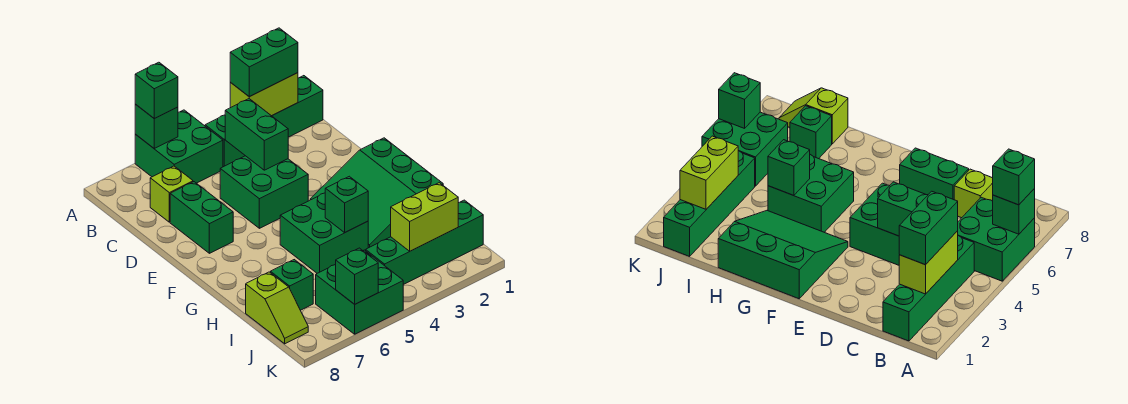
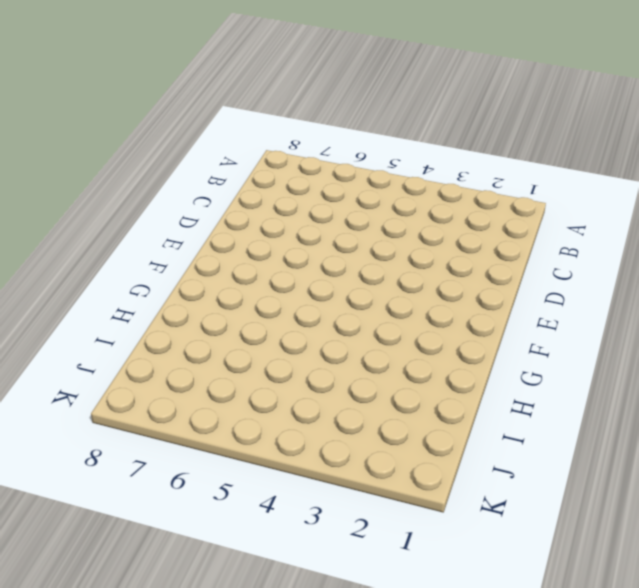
none -> green brick A5:B6 level 1
none -> green brick B1:B4 level 1
none -> lime brick C7 level 1

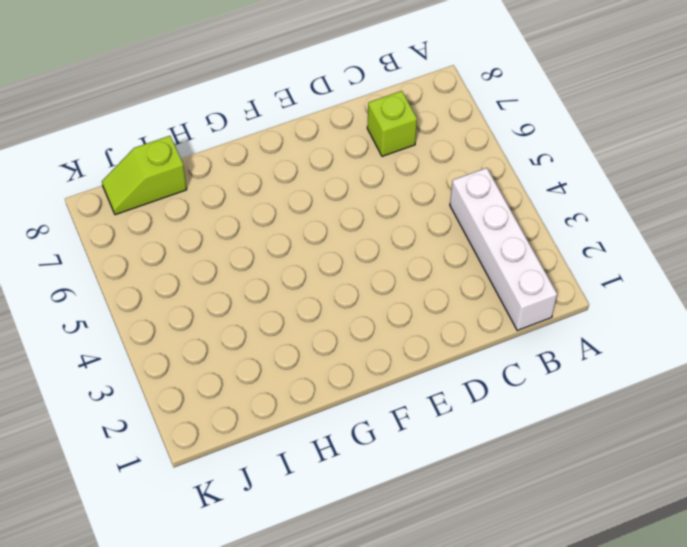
white brick B1:B4 level 1 -> green brick B1:B4 level 1
none -> green brick A5:B6 level 1
none -> green brick D4:E5 level 1
none -> green brick D7:E7 level 1

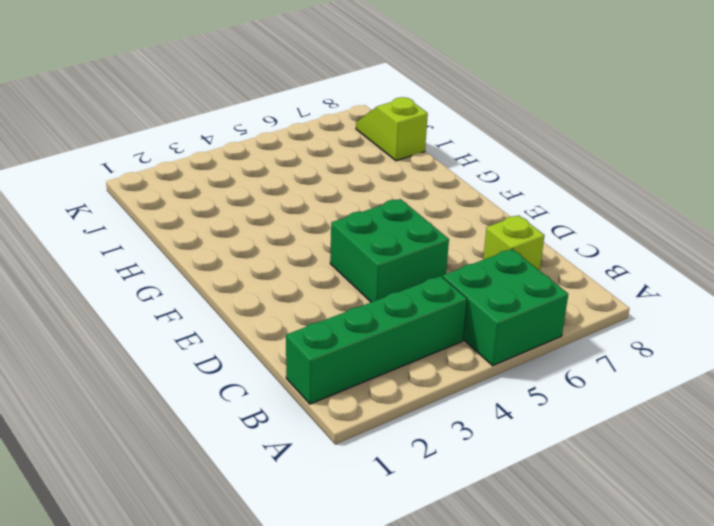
none -> green brick D7:E7 level 1
none -> green slope F1:H3 level 1 top 1
none -> green brick G4:H5 level 1

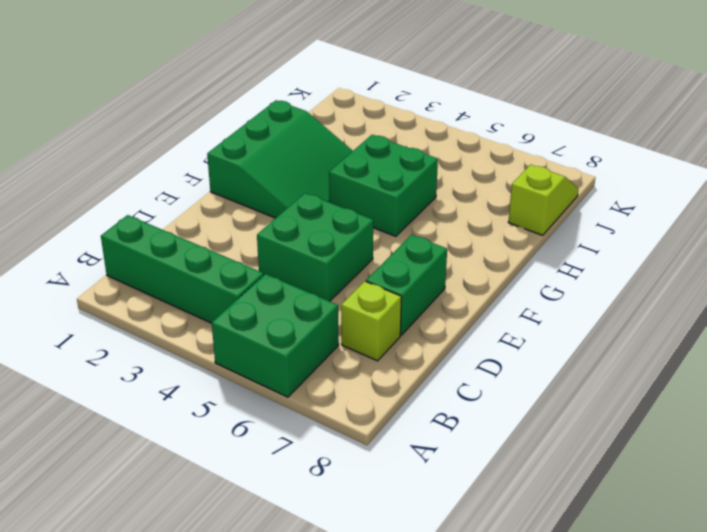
none -> green brick I7 level 1
none -> green brick J1:J4 level 1
none -> green brick J5:K6 level 1

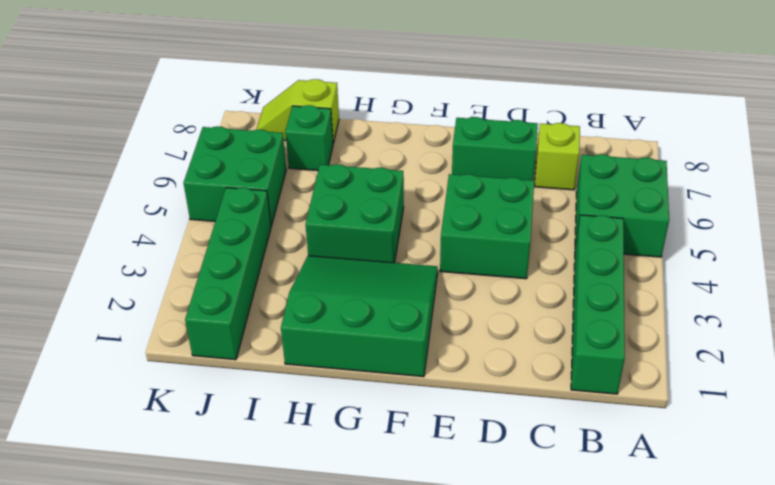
none -> green brick A6 level 2
none -> lime brick B2:B3 level 2
none -> green brick C4:D4 level 2

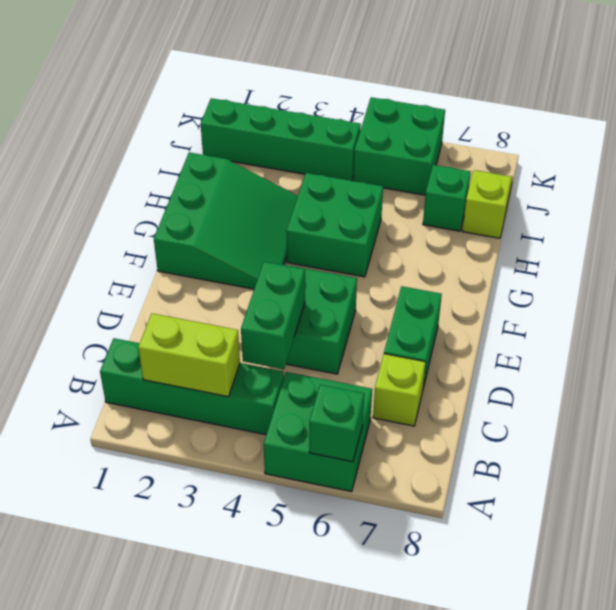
none -> green brick H4 level 2
none -> lime brick J2:J3 level 2
none -> green brick K6 level 2

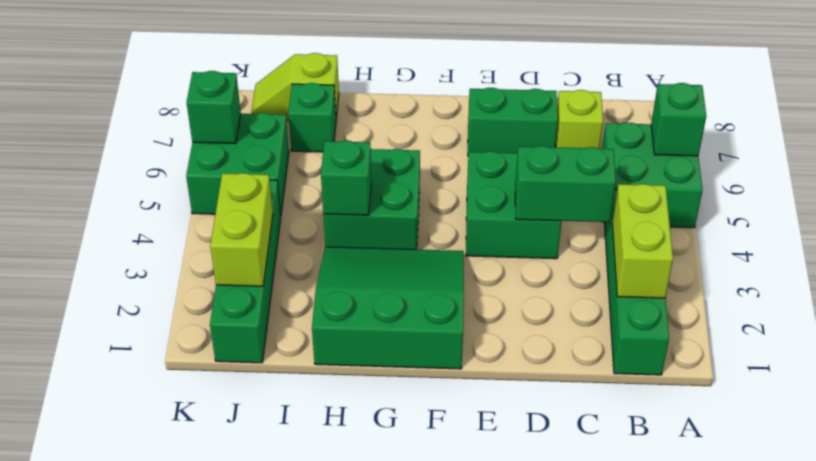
none -> green brick A6 level 3
none -> green brick B2:B3 level 3

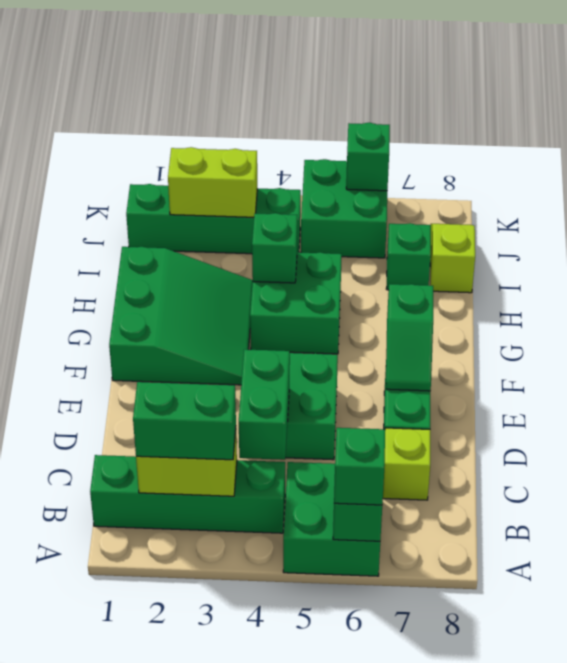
green slope E7:F7 level 2 top F -> none

